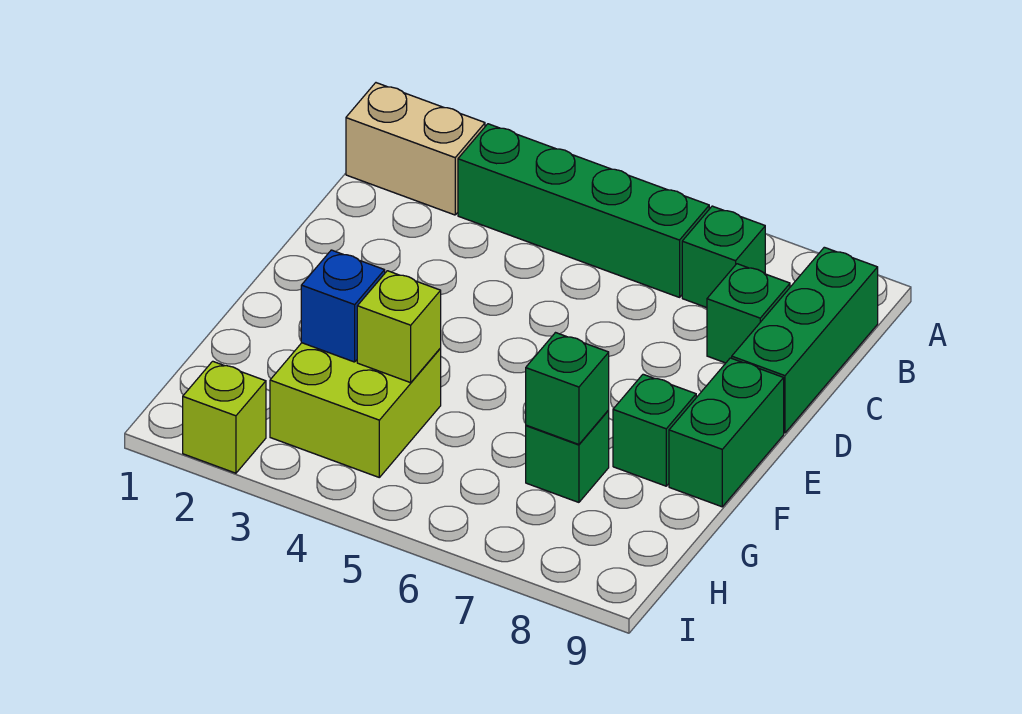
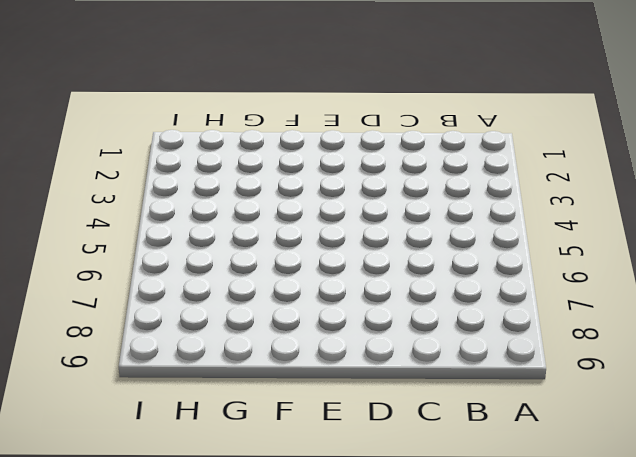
none -> tan brick B1:B2 level 1
none -> green brick B3:B6 level 1
none -> green brick B7 level 1

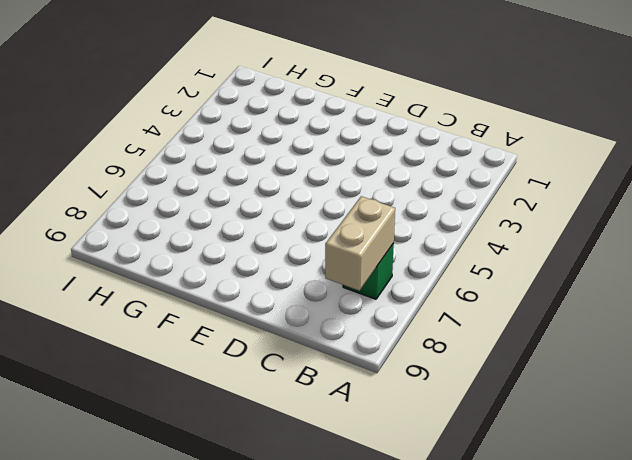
tan brick B7:B8 level 2 -> tan brick B1:B2 level 1
none -> green brick B3:B6 level 1
none -> green brick B9:D9 level 1
none -> green brick C8 level 1

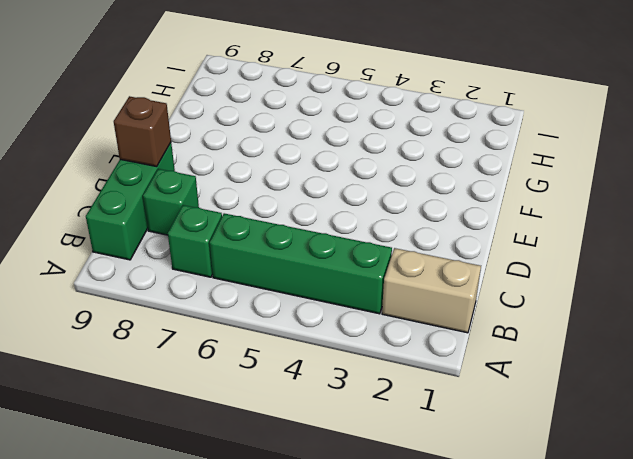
brown brick D9 level 2 -> none
none -> green brick E9:F9 level 1
none -> green brick F8 level 1
none -> lime brick G3:H4 level 1

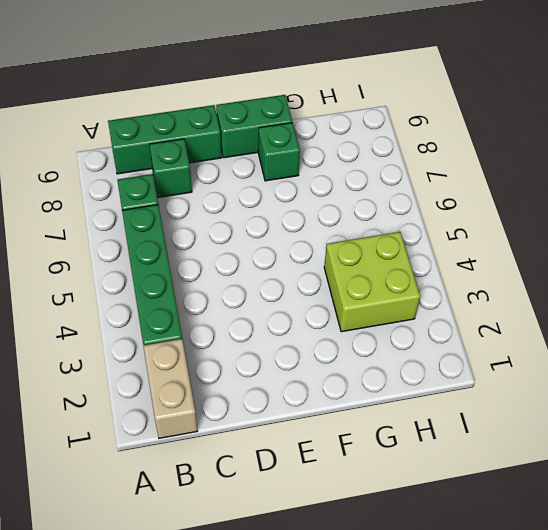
none -> green brick G7 level 1
none -> lime brick I2 level 1
none -> blue brick G3 level 2

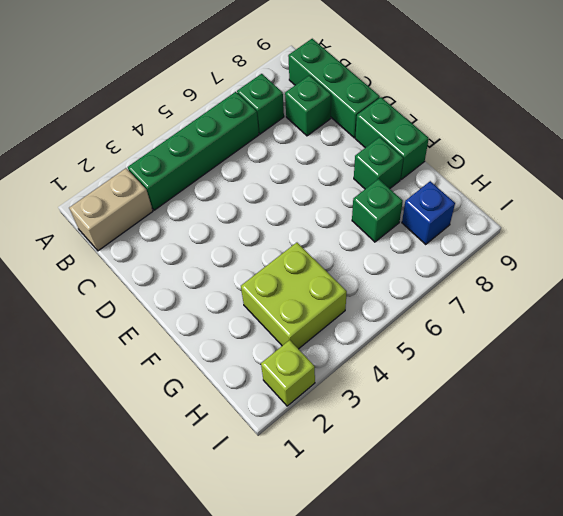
blue brick H8 level 1 -> blue brick G3 level 2
none -> lime brick G4 level 2
none -> green brick G7 level 2

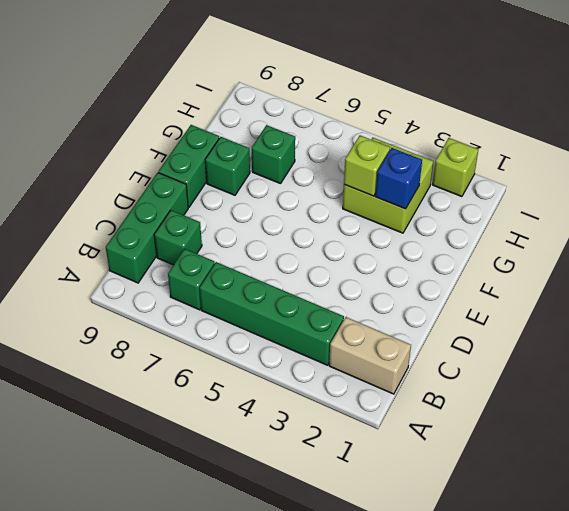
none -> green brick G7 level 2

